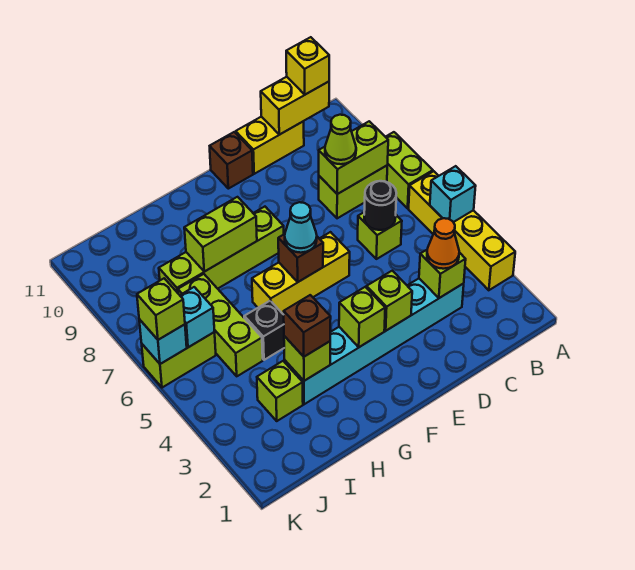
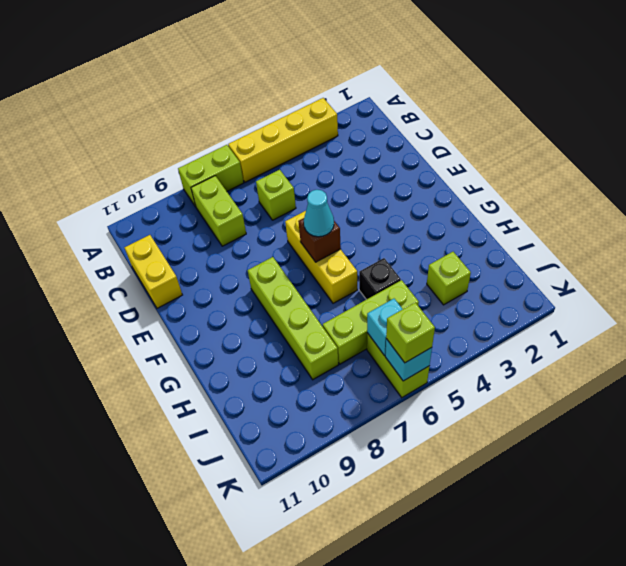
none -> cyan brick C3:H3 level 1
none -> brown brick E11 level 1
none -> cyan brick A5 level 2
none -> lime brick B8:C8 level 2

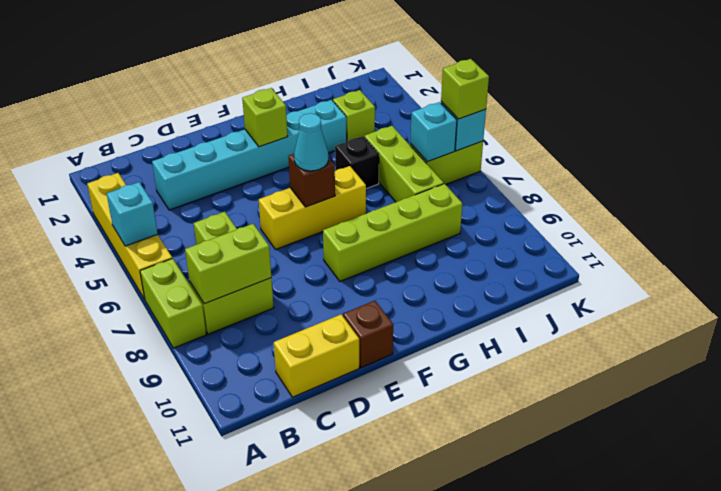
none -> yellow brick B11:C11 level 2
none -> lime brick C3 level 2
none -> black round brick C6 level 2
none -> lime brick E3 level 2

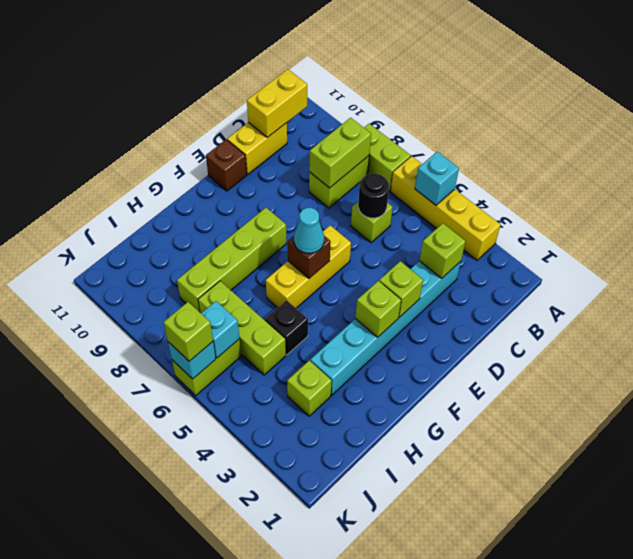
none -> lime brick G8:H8 level 2
none -> lime brick H3 level 2
none -> yellow brick B11 level 3
none -> orange cone C3 level 3

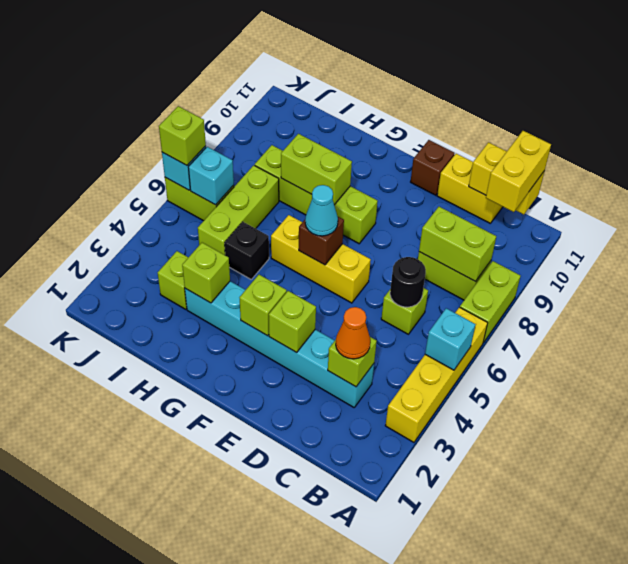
yellow brick B10:B11 level 3 -> yellow brick B11 level 3
none -> lime cone C8 level 3
none -> brown brick H3 level 3

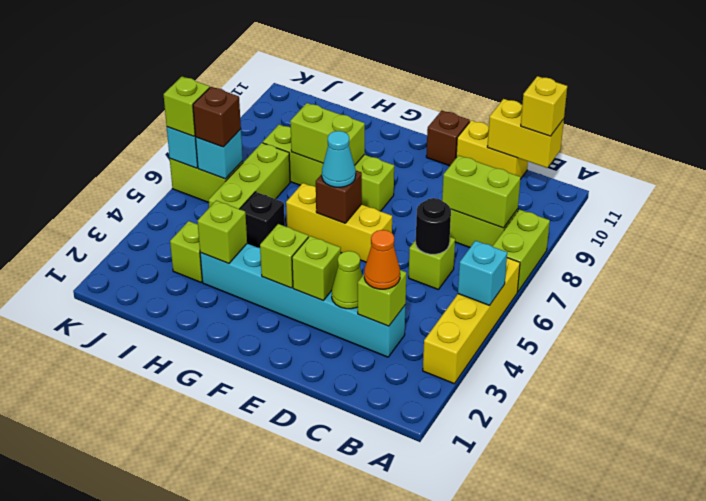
lime cone D3 level 2 -> lime cone C8 level 3
brown brick J6 level 3 -> brown brick H3 level 3

